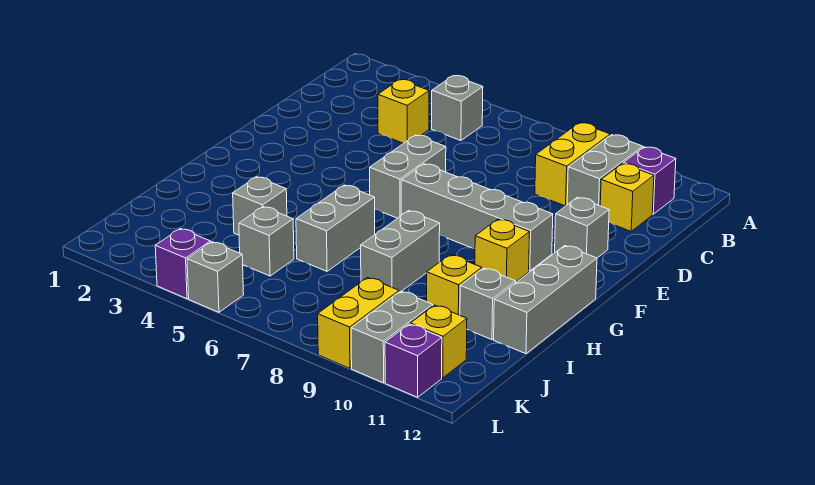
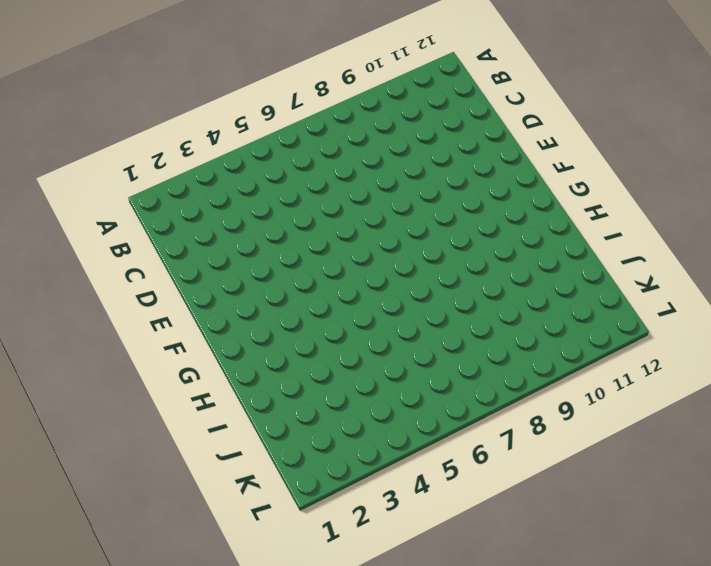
none -> grey brick B5 level 1
none -> yellow brick B9:C9 level 1
none -> grey brick B10:C10 level 1

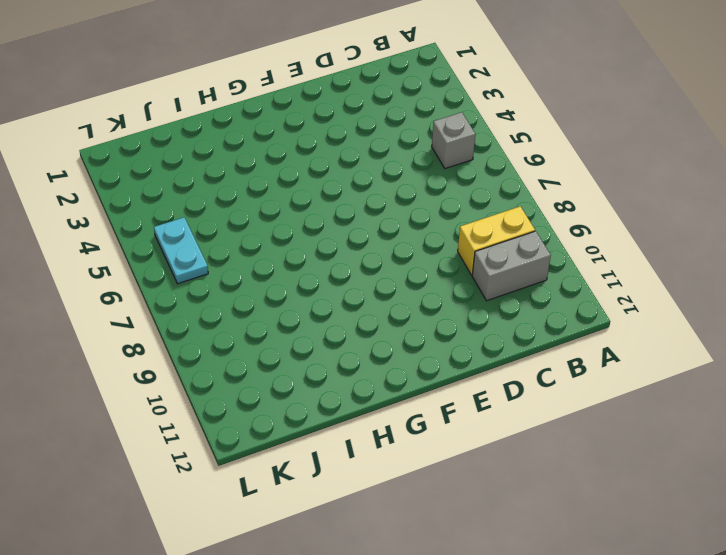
cyan plate K5:K6 level 1 -> none
none -> purple brick B11 level 1
none -> yellow brick C4 level 1
none -> yellow brick C11 level 1

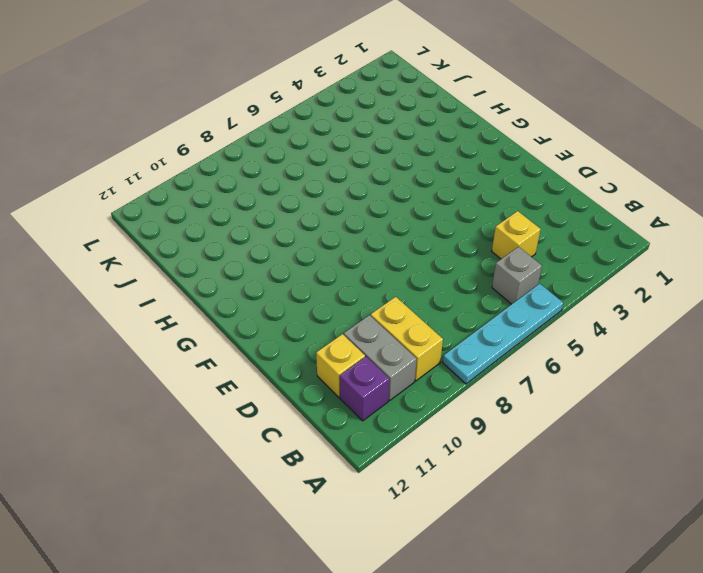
cyan plate A5:A8 level 1 -> none
none -> grey brick E6:F6 level 1
none -> grey brick E11 level 1
none -> grey brick F7:F10 level 1

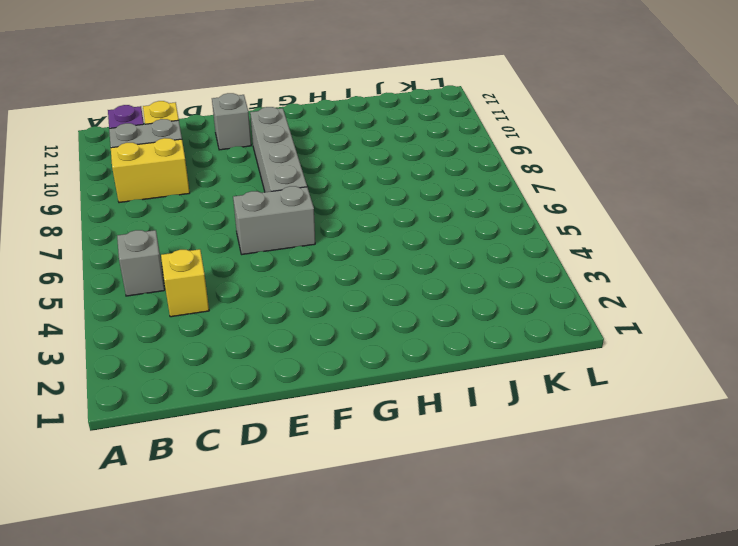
none -> yellow brick G10 level 1
none -> grey brick G12:I12 level 1
none -> grey brick H6:I6 level 1

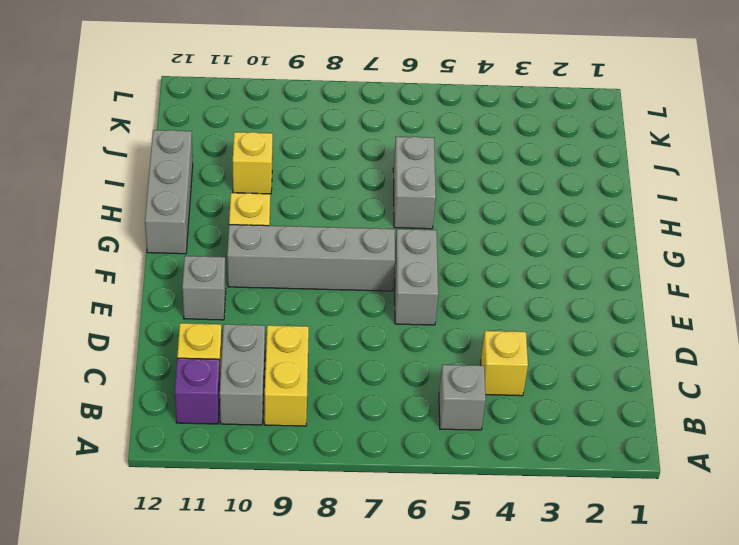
none -> grey brick H8:I8 level 1
none -> grey brick I4 level 1
none -> grey brick I11 level 1

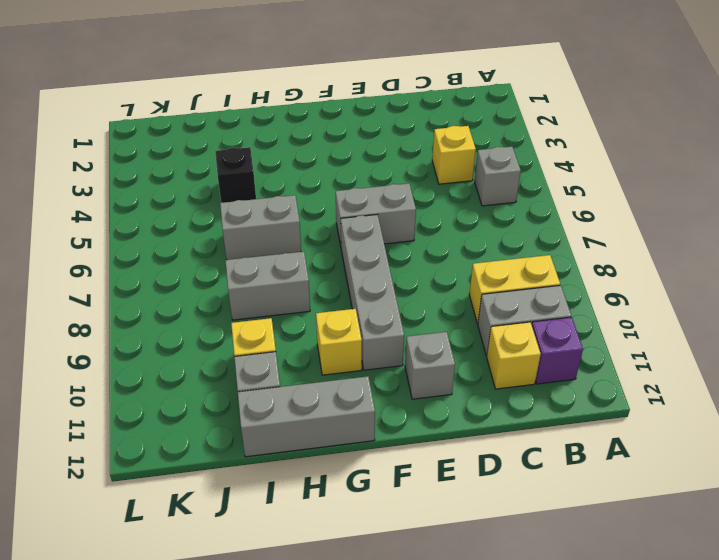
black brick I4 level 1 -> grey brick I4 level 1
none -> grey brick J5 level 1
none -> yellow brick K9:L9 level 1
none -> grey brick K10:L10 level 1

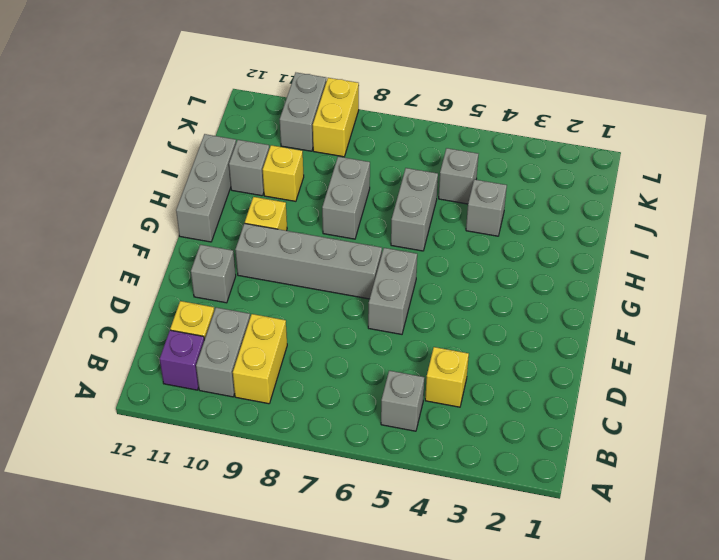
none -> yellow brick K11 level 1
none -> purple brick L4 level 1
none -> grey brick L5 level 1

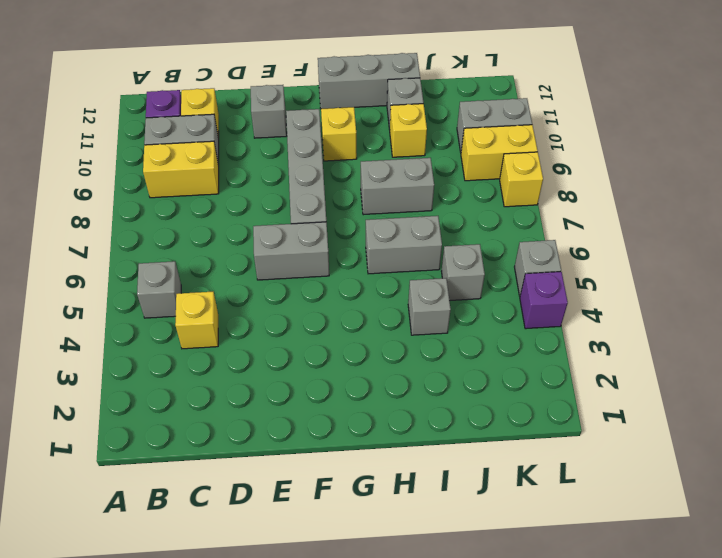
yellow brick L8 level 1 -> yellow brick K11 level 1
none -> purple brick L11 level 1

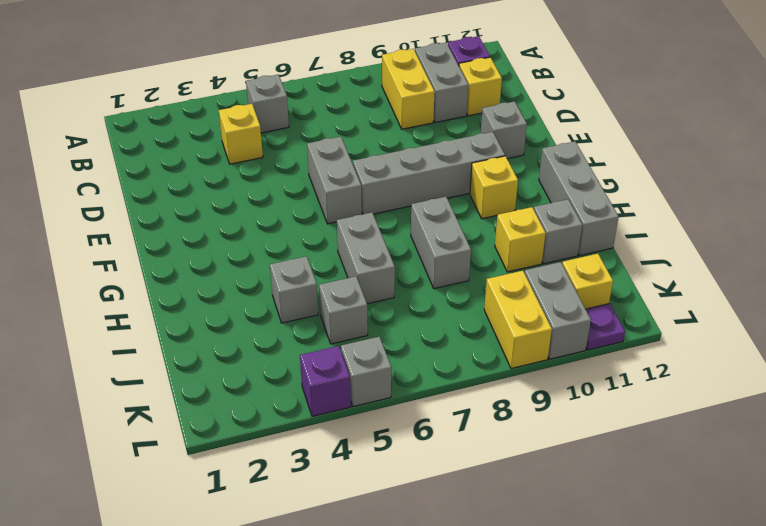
purple plate L11 level 1 -> purple brick L11 level 1

